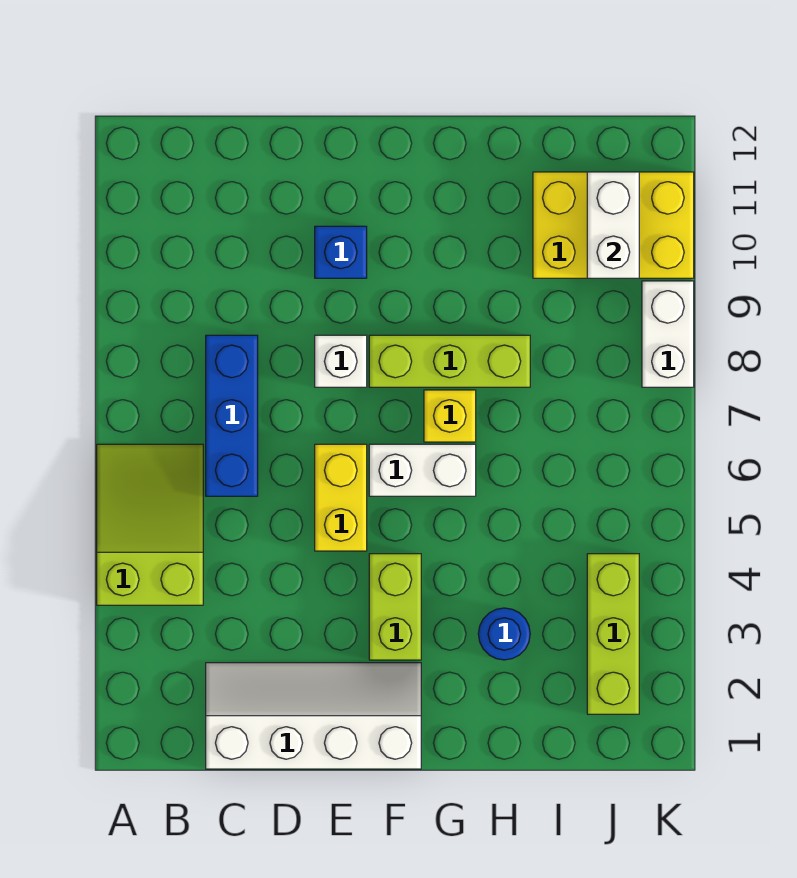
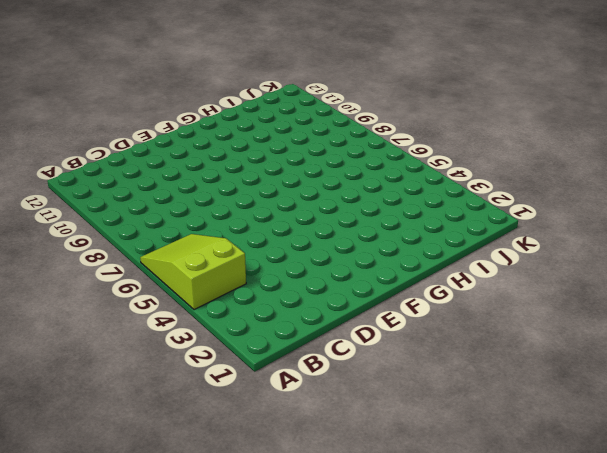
none -> white slope C1:F2 level 1 top 1
none -> blue brick C6:C8 level 1
none -> yellow brick E5:E6 level 1

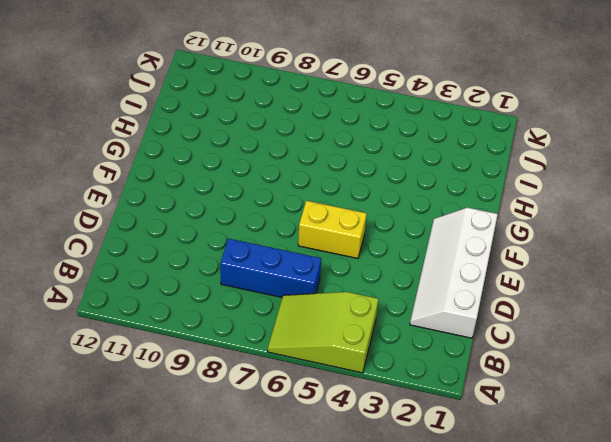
none -> white brick E8 level 1
none -> blue brick E10 level 1
none -> lime brick F3:F4 level 1

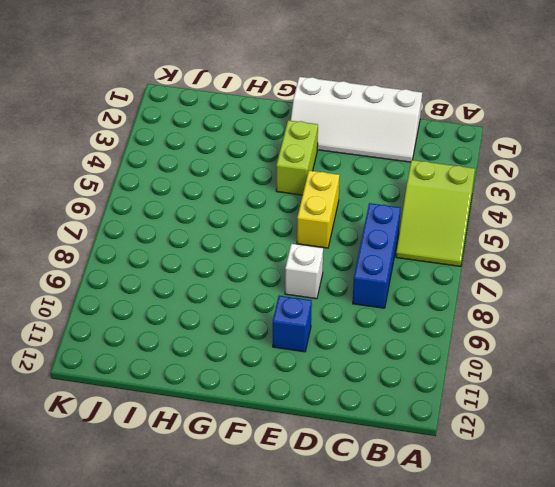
none -> white brick F6:G6 level 1
none -> lime brick F8:H8 level 1
none -> yellow brick G7 level 1

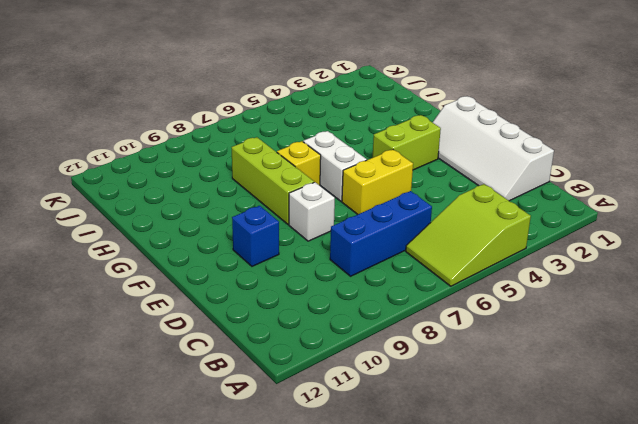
none -> blue round brick H3 level 1
none -> yellow brick I10:K11 level 1
none -> lime brick J2:J4 level 1

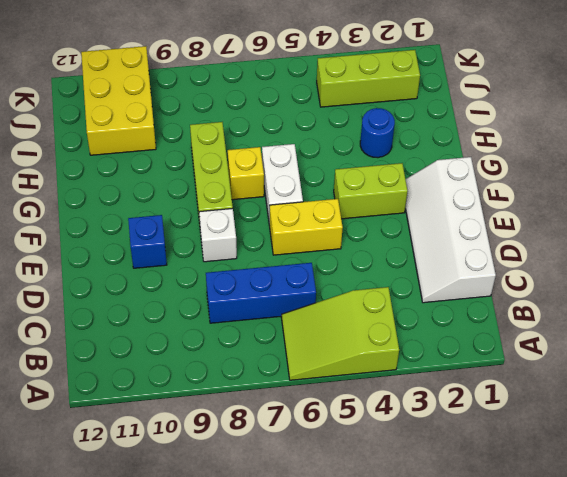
none -> white brick K8:K9 level 1
none -> white brick J10:J11 level 2

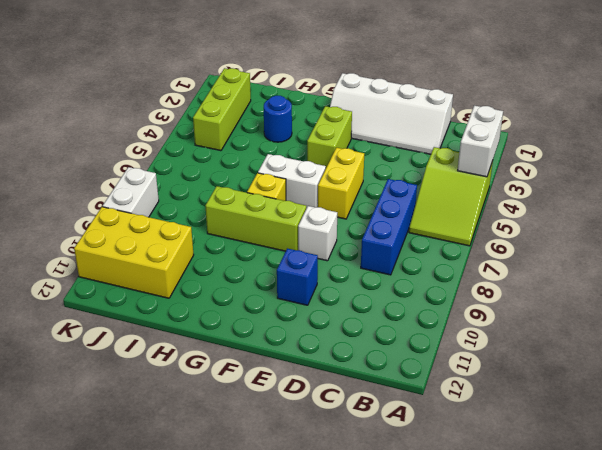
white brick A3:A4 level 2 -> white brick J10:J11 level 2

